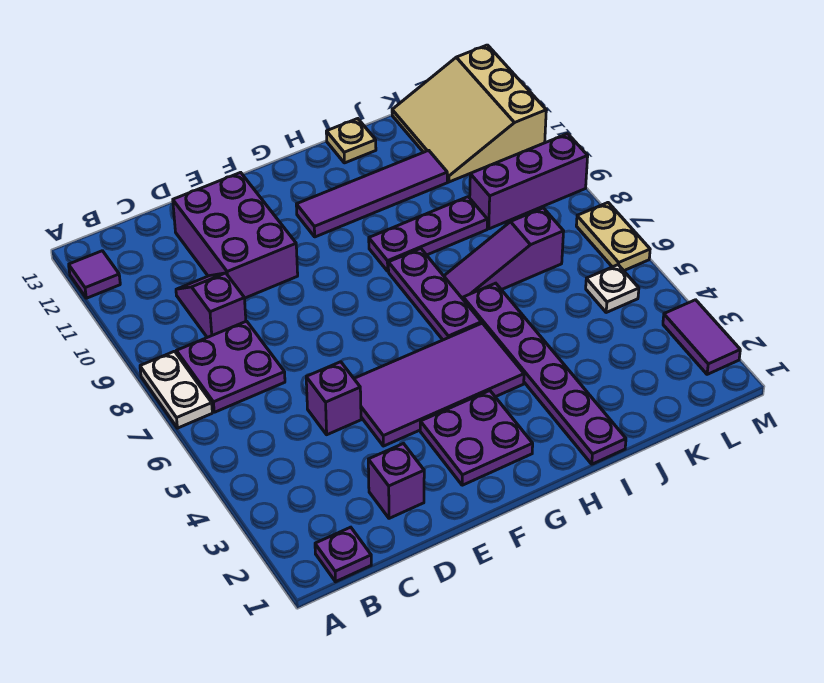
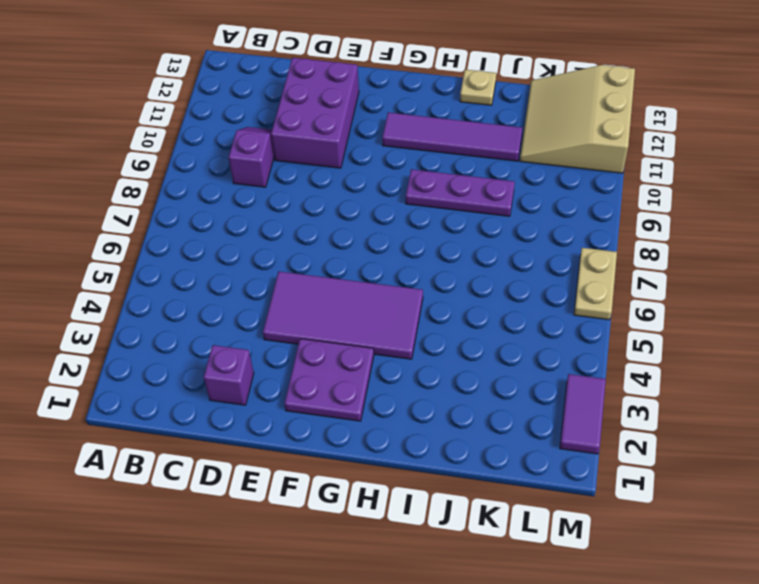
none -> white plate A7:A8 level 1
none -> purple tile A12 level 1
none -> purple plate B1 level 1

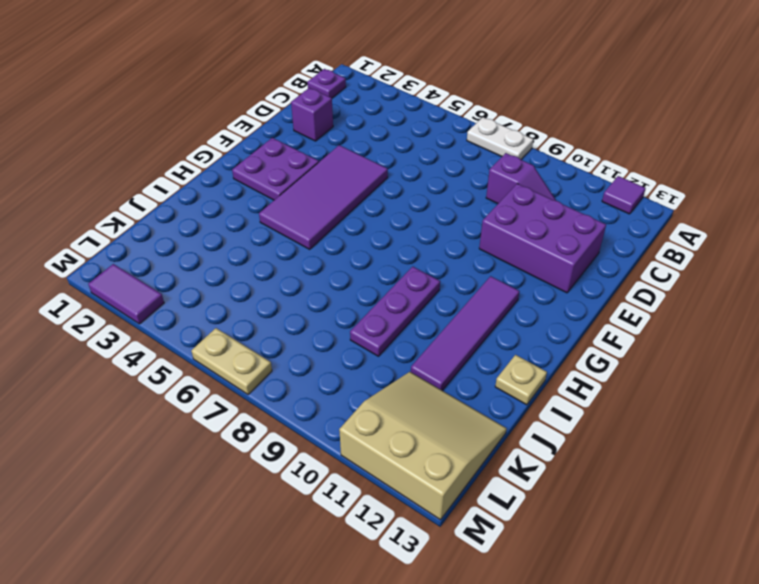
none -> purple plate B7:C8 level 1
none -> purple brick D5 level 1
none -> purple plate H6:H8 level 1

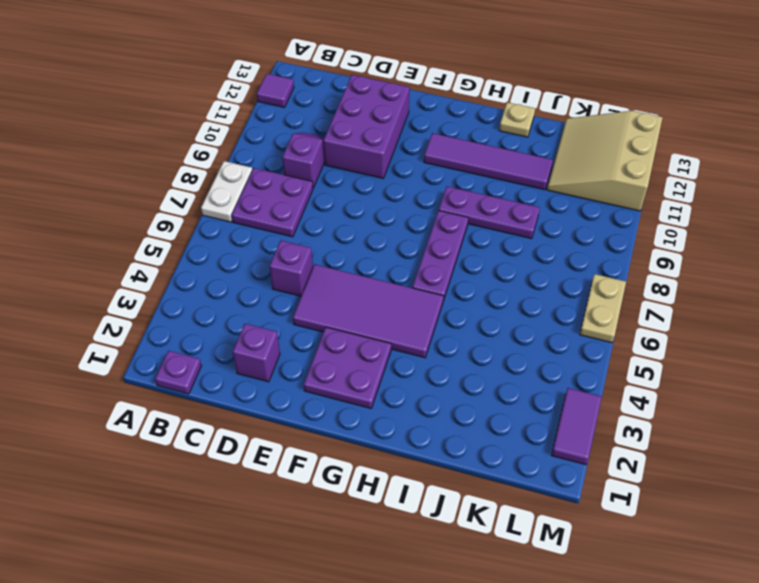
none -> purple plate I1:I6 level 1
none -> purple slope I7:K7 level 1 top K
none -> purple brick K9:M9 level 1

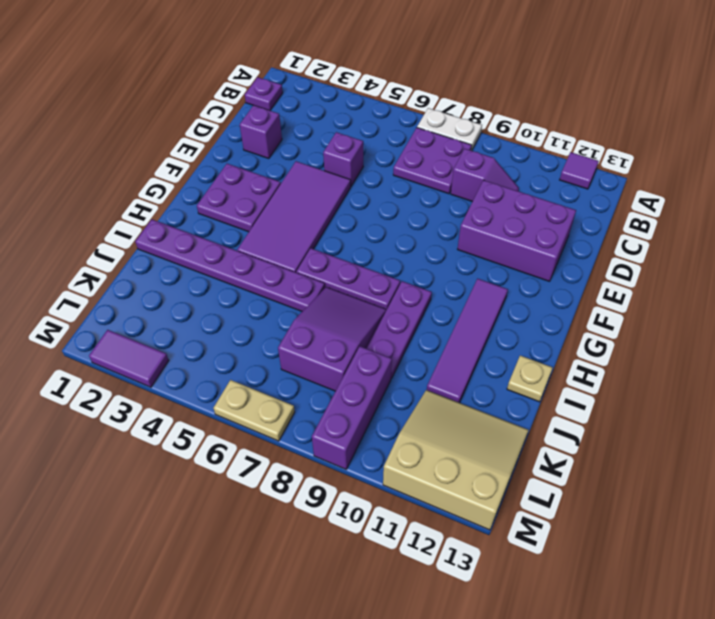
purple slope I7:K8 level 1 top K -> purple slope I7:K7 level 1 top K
none -> white plate L5 level 1

